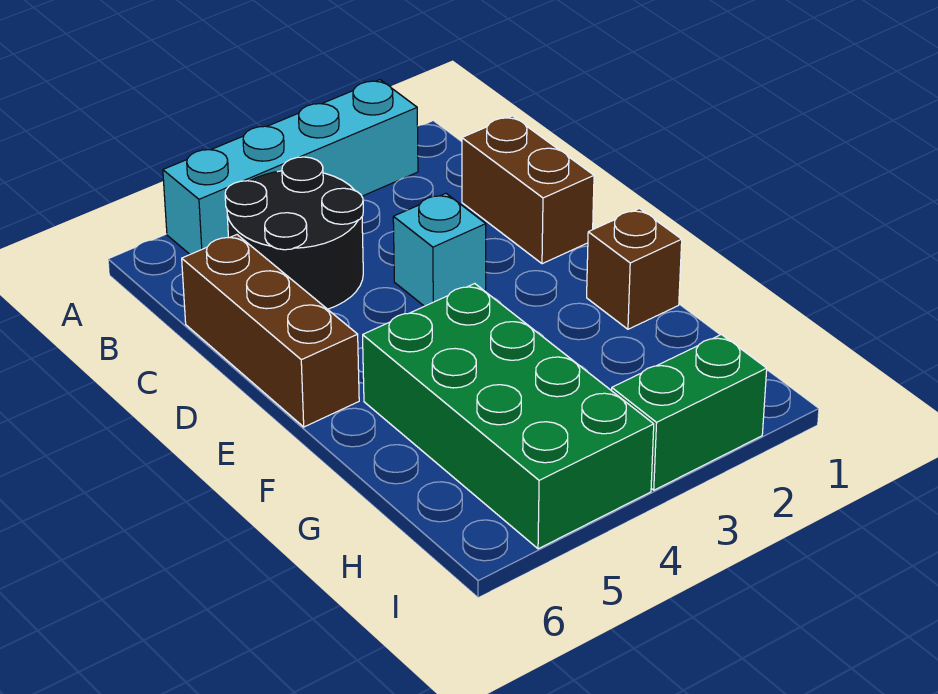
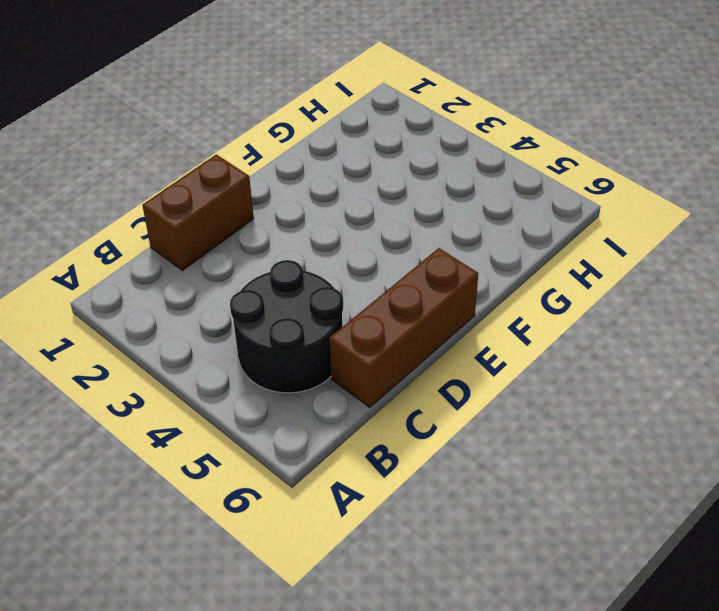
none -> cyan brick A2:A5 level 1
none -> cyan brick D3 level 1

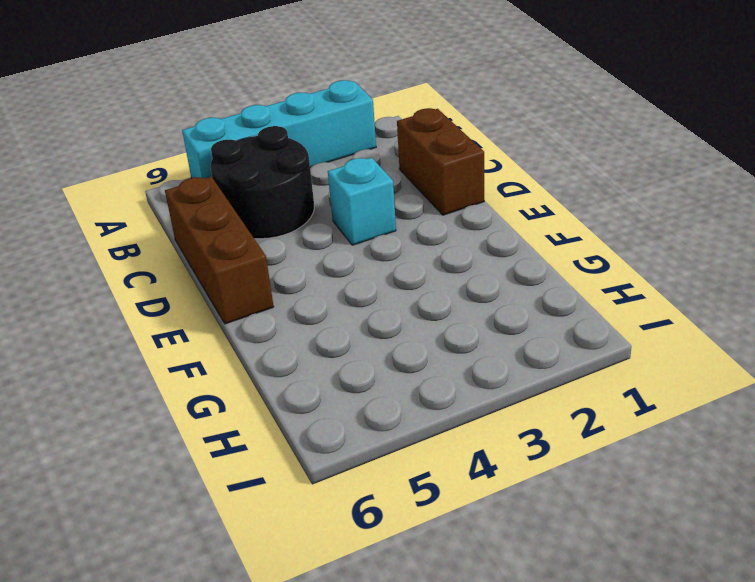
none -> brown brick F1 level 1
none -> green brick F4:I5 level 1

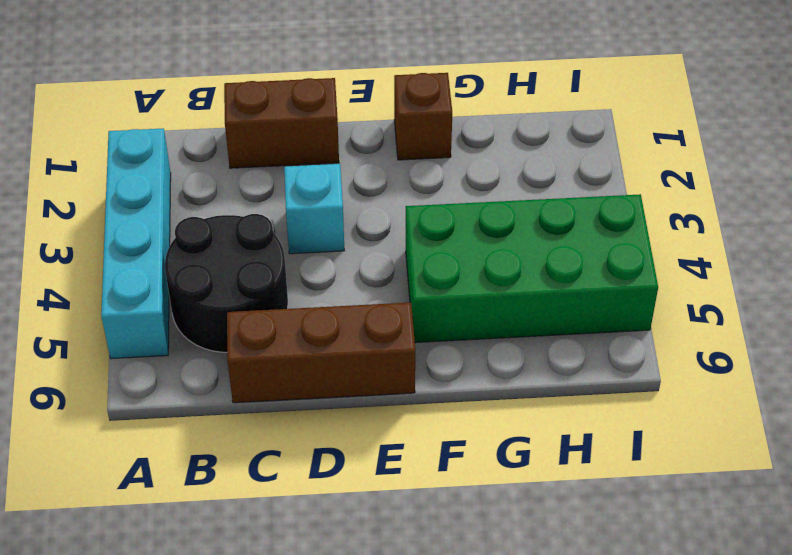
none -> green brick I2:I3 level 1

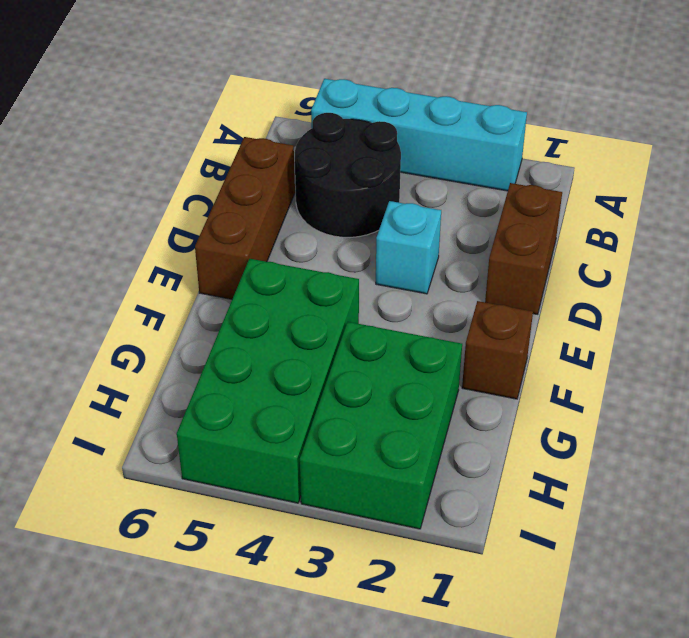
green brick G2:I3 level 1 -> green brick I2:I3 level 1

